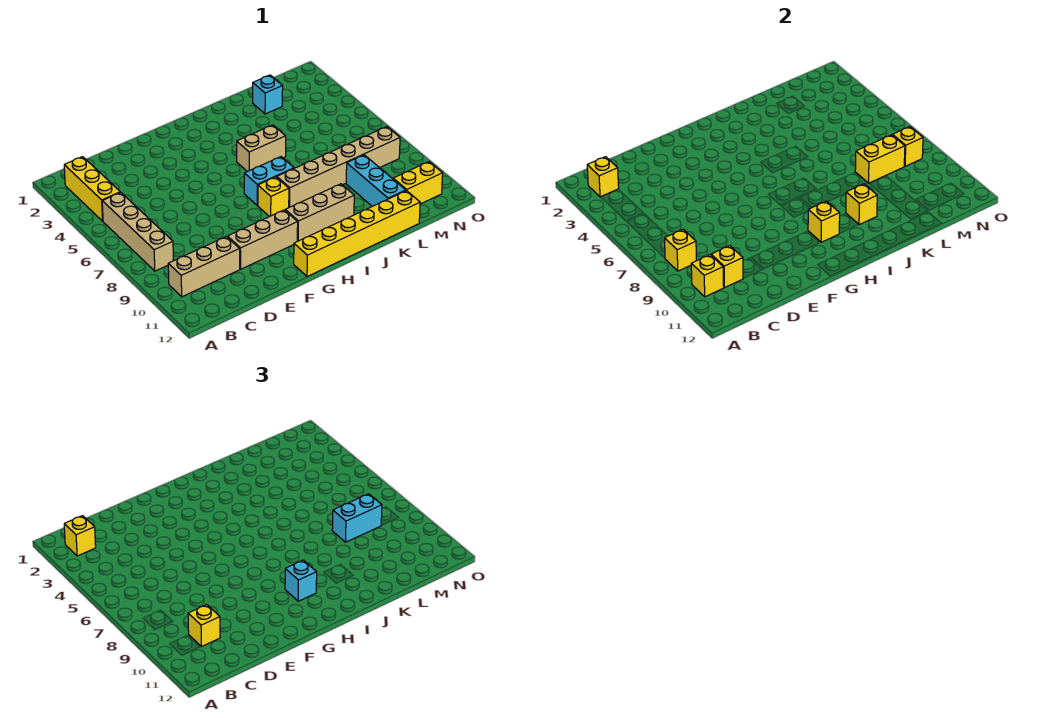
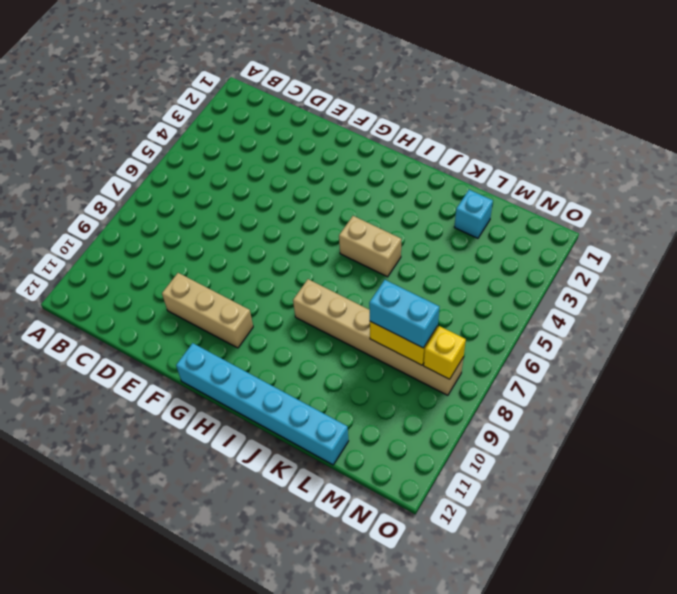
cyan brick G12:L12 level 1 -> yellow brick G12:L12 level 1
none -> yellow brick B2:B4 level 1
none -> tan brick B5:B8 level 1
none -> tan brick B10:D10 level 1

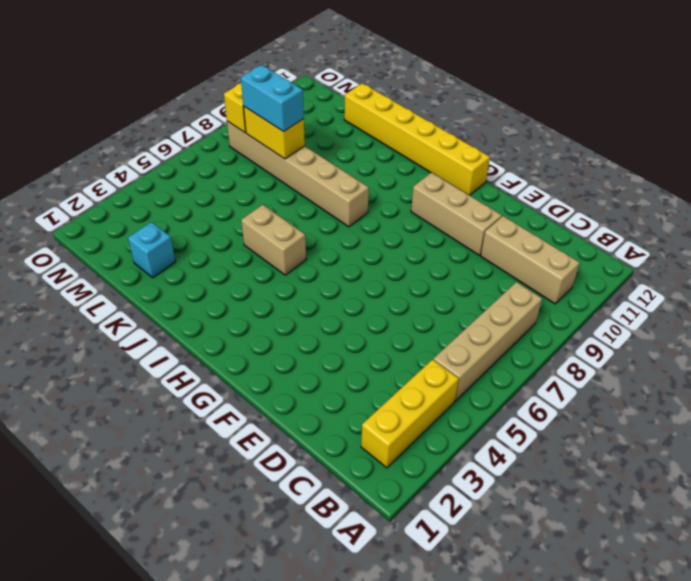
none -> cyan brick H7:I7 level 1
none -> yellow brick H8 level 1
none -> tan brick H10:J10 level 1

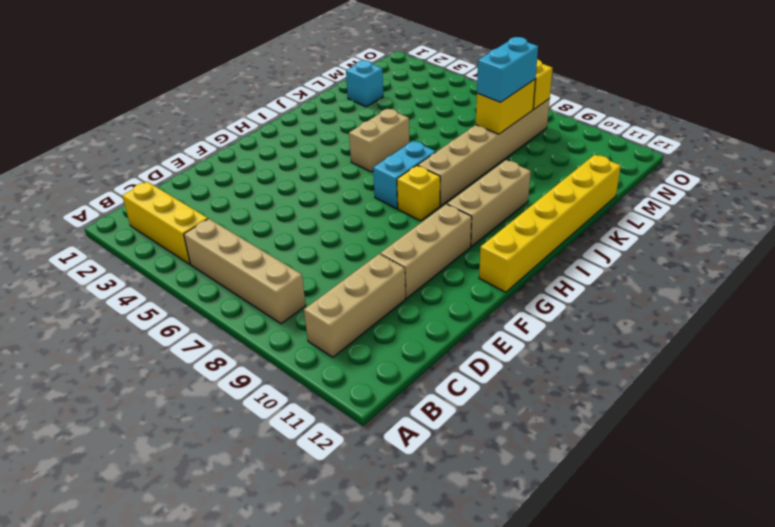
none -> cyan brick L9:L11 level 1
none -> yellow brick M11:N11 level 1
none -> yellow brick B2 level 2

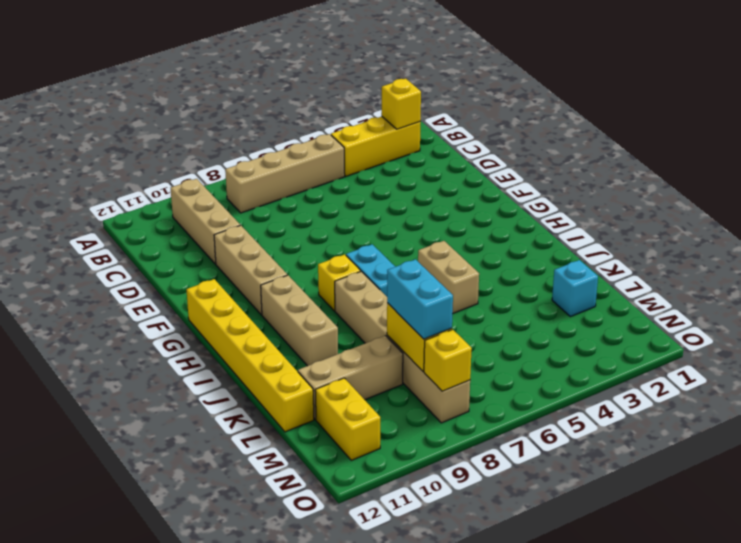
tan brick L9:L11 level 1 -> cyan brick L9:L11 level 1
none -> yellow brick B8 level 2
none -> yellow brick B10 level 2
none -> yellow brick C10 level 2

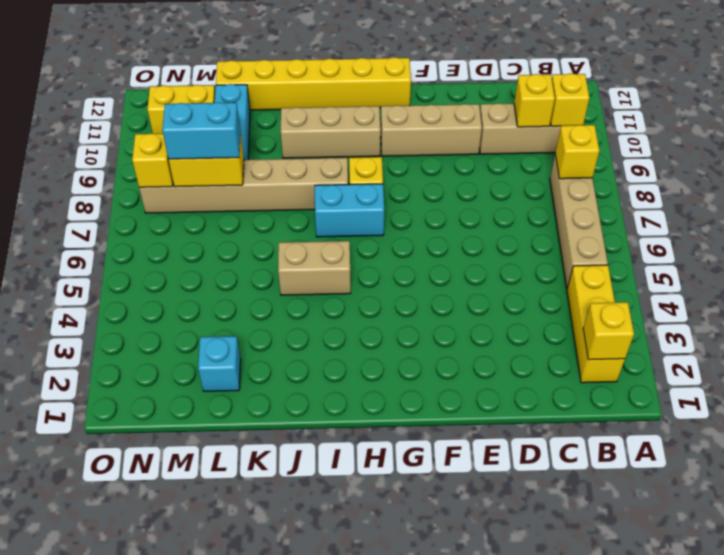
none -> yellow brick H10 level 2
none -> yellow brick J10 level 2
none -> yellow brick B2 level 3

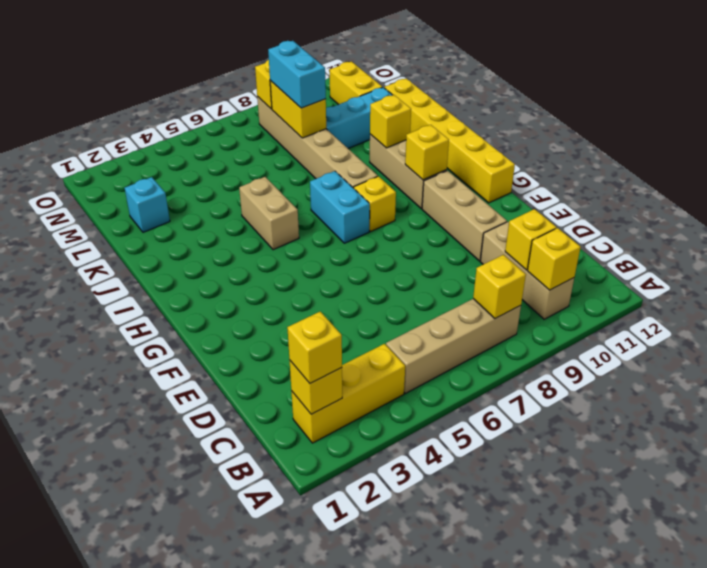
none -> yellow brick C10 level 3
none -> cyan brick H10 level 3

